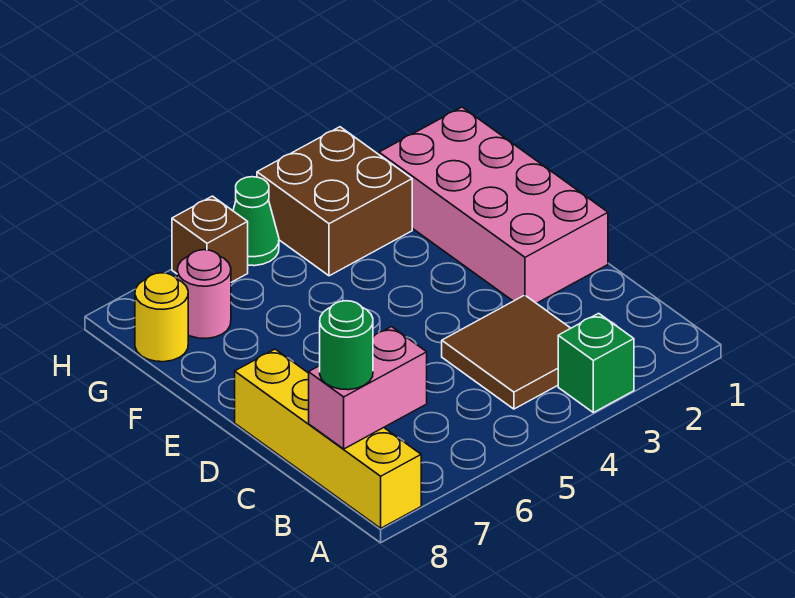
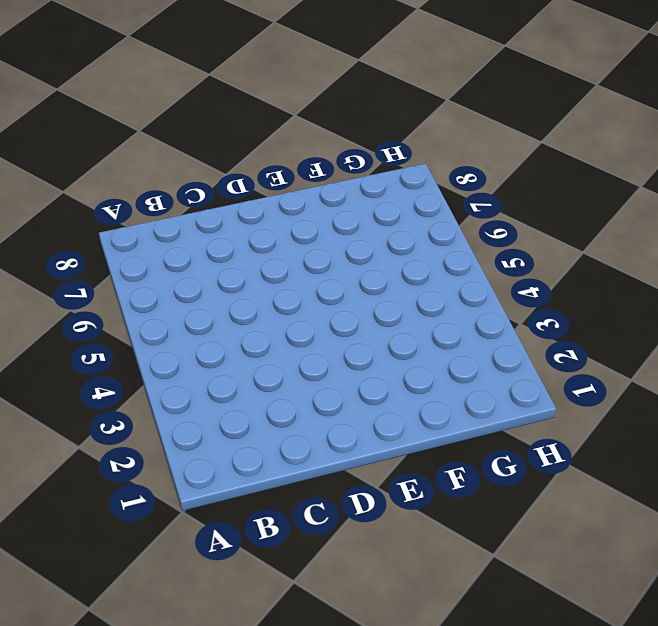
none -> green brick A3 level 1
none -> yellow brick A8:D8 level 1

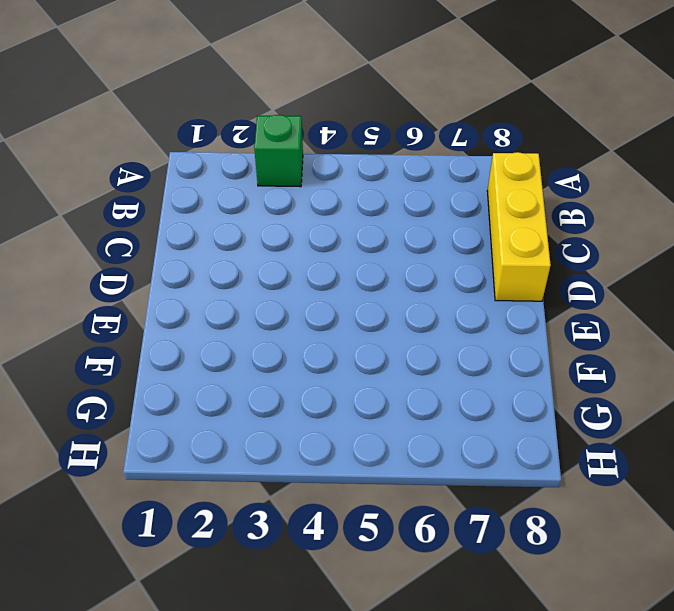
yellow brick B8:D8 level 1 -> yellow brick A8:D8 level 1
none -> brown tile B3:C4 level 1
none -> pink brick D1:G2 level 1

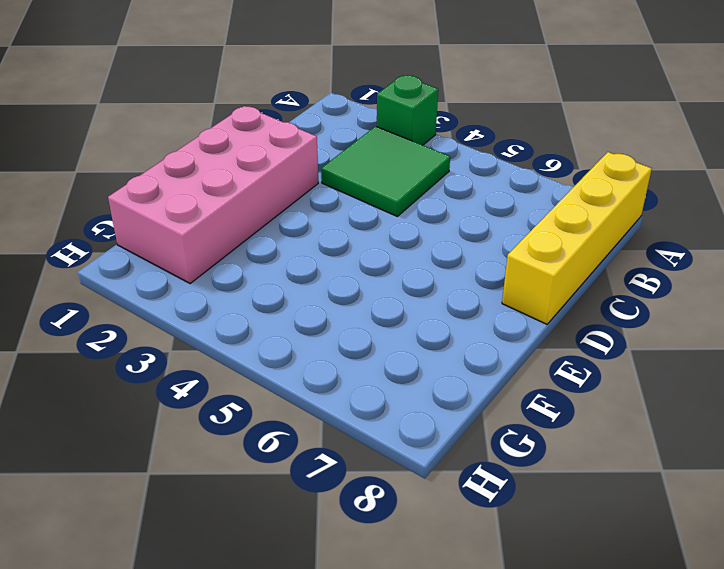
green tile B3:C4 level 1 -> brown tile B3:C4 level 1
none -> brown brick G3:H4 level 1
none -> pink round brick G7 level 1

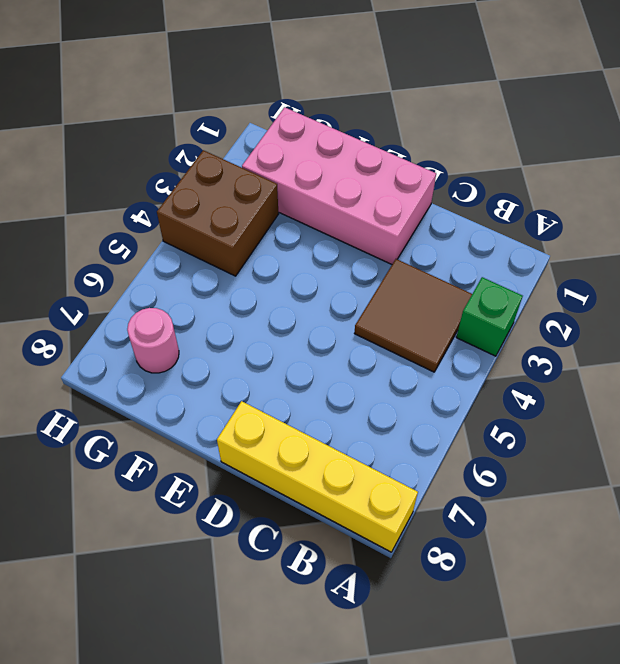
none -> yellow round brick G8 level 1
none -> green cone H5 level 1

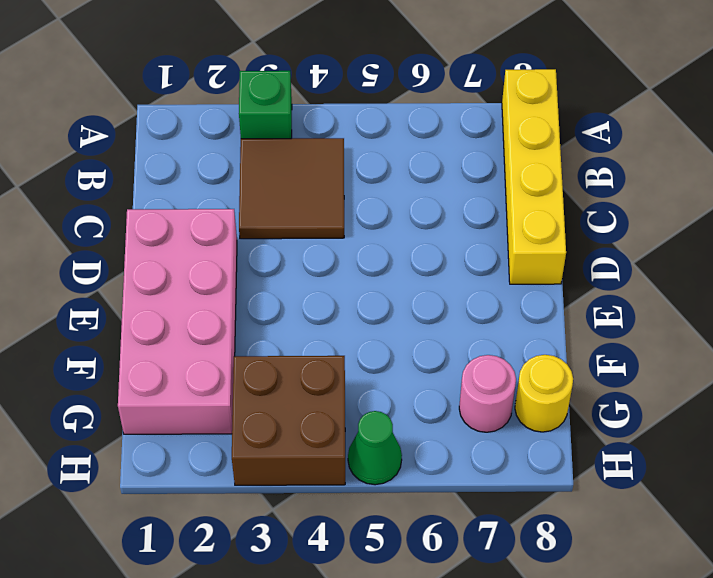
none -> brown brick H6 level 1
none -> pink brick B7:B8 level 2

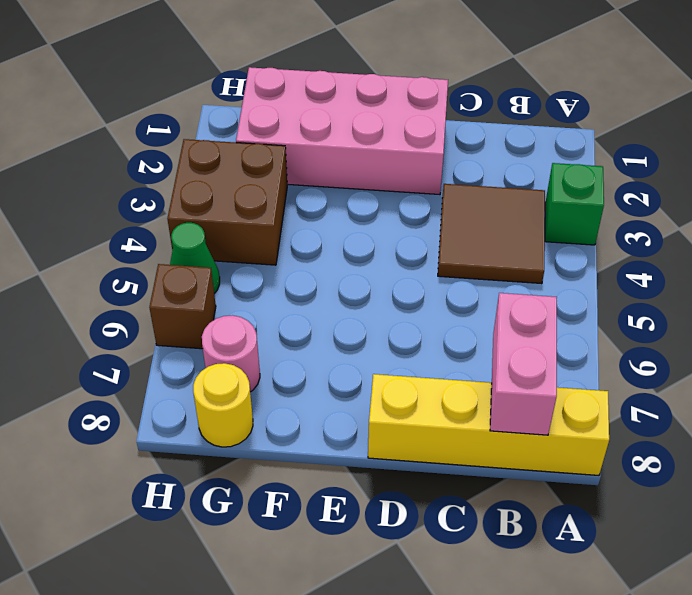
none -> green round brick B8 level 3

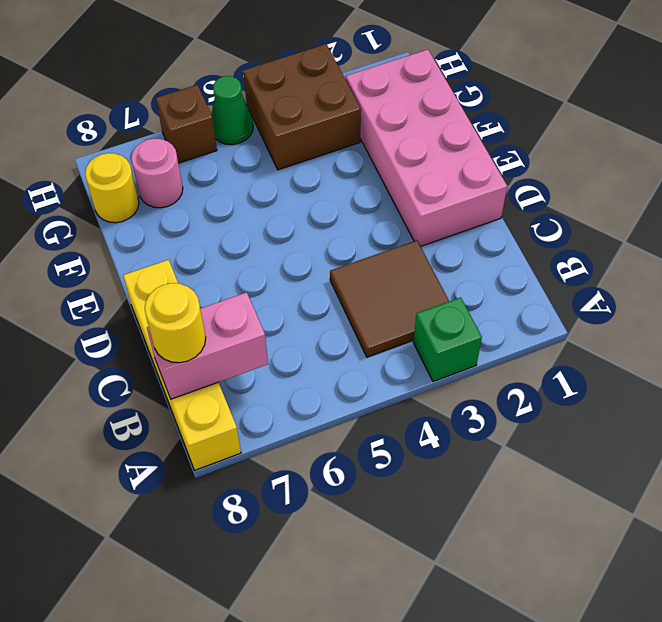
yellow round brick B8 level 3 -> green round brick B8 level 3

